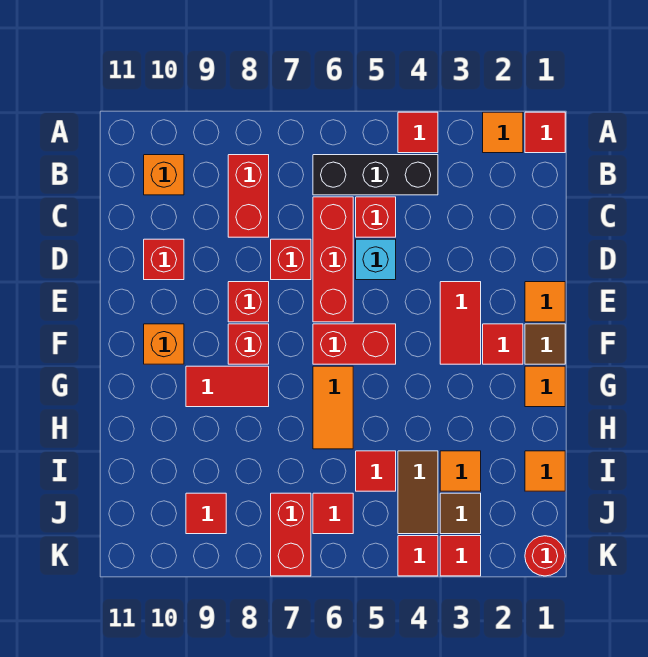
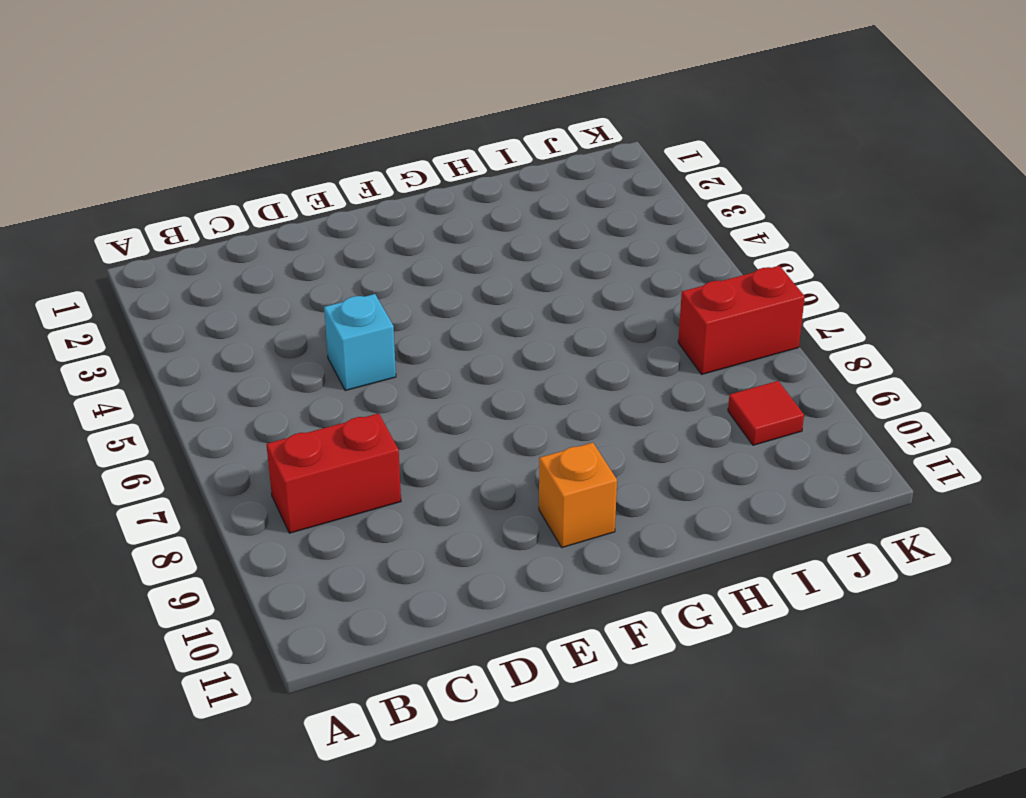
none -> red tile A1 level 1
none -> orange tile A2 level 1
none -> red tile A4 level 1
none -> black brick B4:B6 level 1

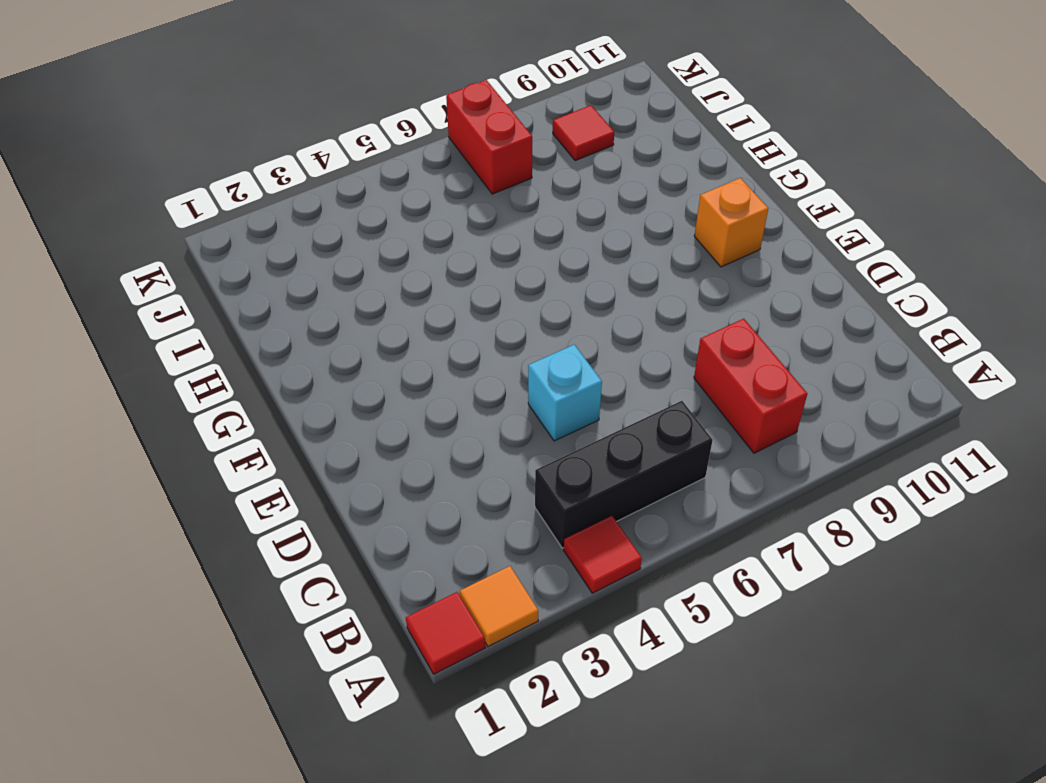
none -> orange brick B10 level 1
none -> red brick C5 level 1
none -> red brick C6:E6 level 1
none -> red brick D7 level 1

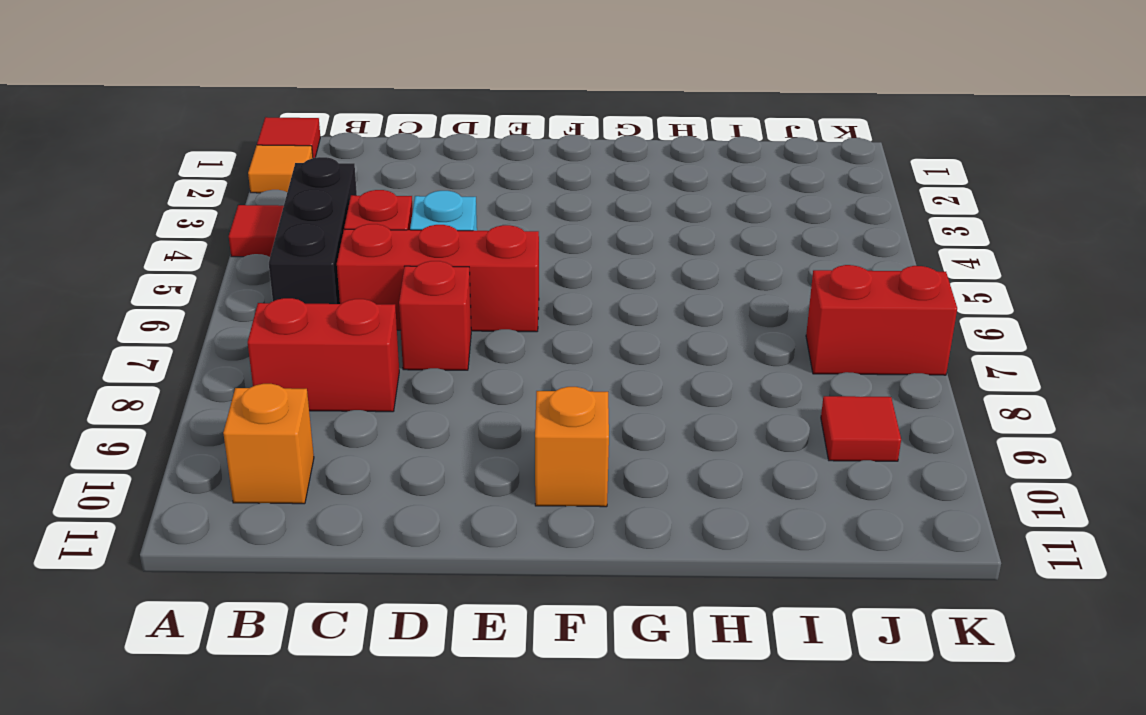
none -> red brick D10 level 1
none -> orange tile E1 level 1
none -> red tile E3:F3 level 1
none -> red brick E8 level 1

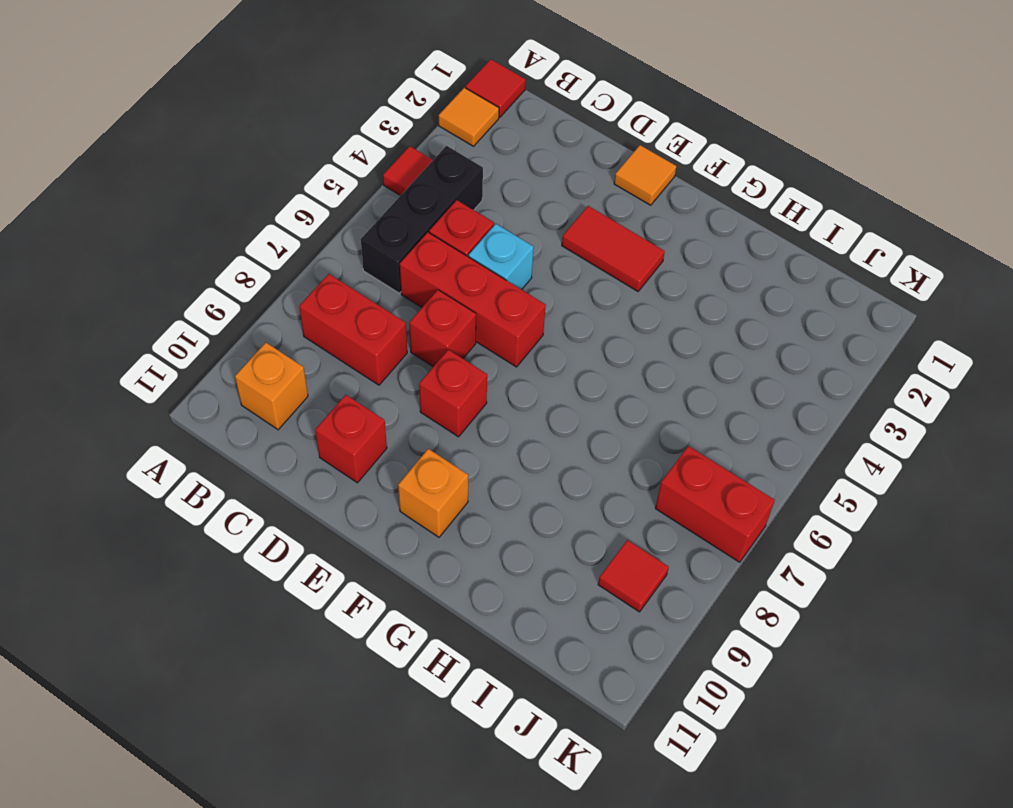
none -> brown tile F1 level 1
none -> red tile F2 level 1
none -> red brick F5:F6 level 1
none -> red brick F8 level 1

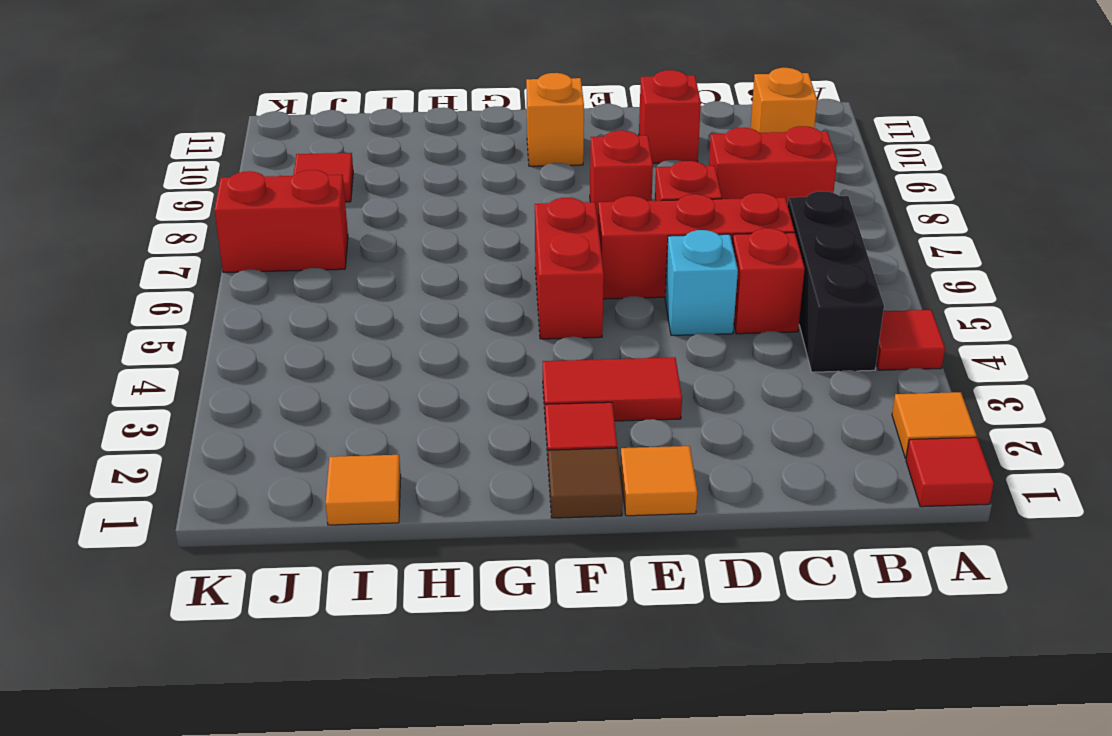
none -> red brick F8 level 1
none -> orange tile G1 level 1
none -> orange tile G6:H6 level 1
none -> red tile G8:G9 level 1

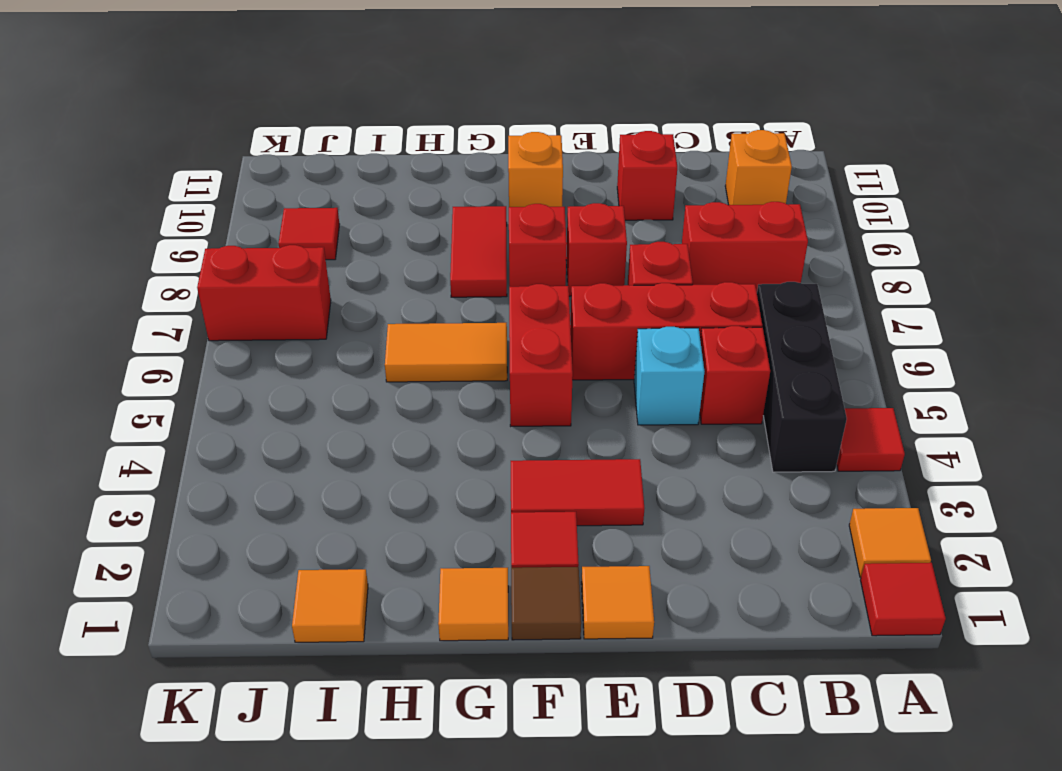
none -> orange tile I3 level 1
none -> brown tile I4:J4 level 1
none -> red tile I5 level 1
none -> brown tile J3 level 1

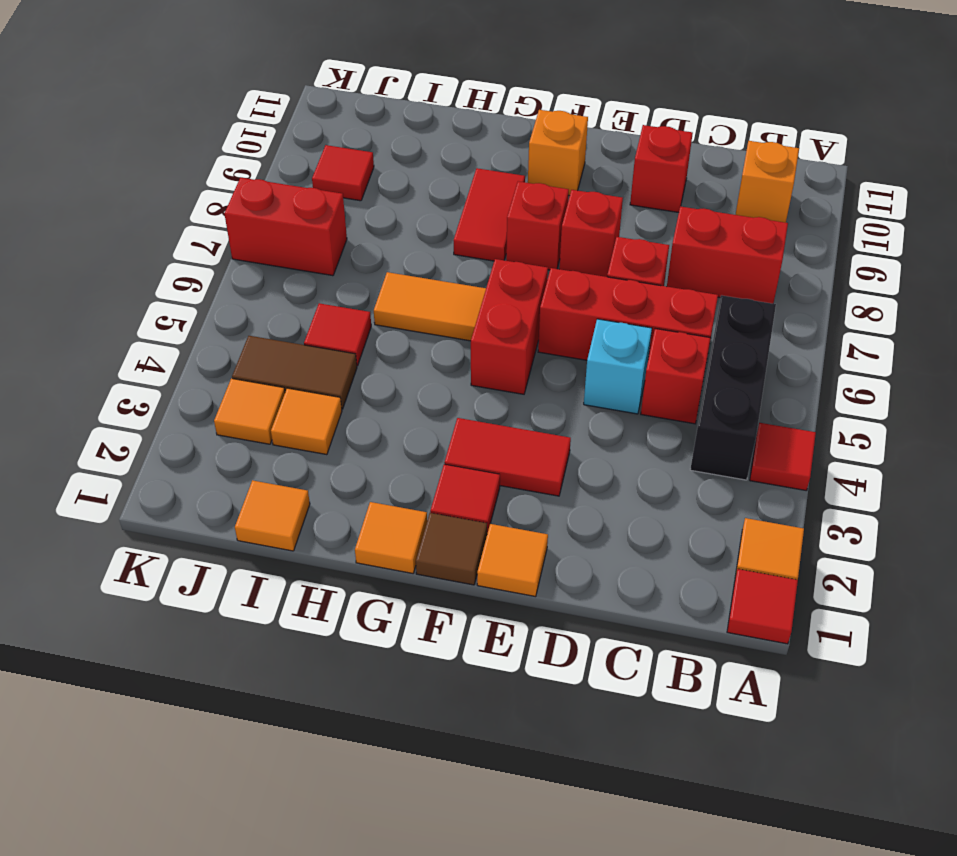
orange tile J3 level 1 -> brown tile J3 level 1
none -> red tile J6 level 1
none -> red round brick K1 level 1
none -> red tile K3 level 1
none -> red tile K4 level 1

